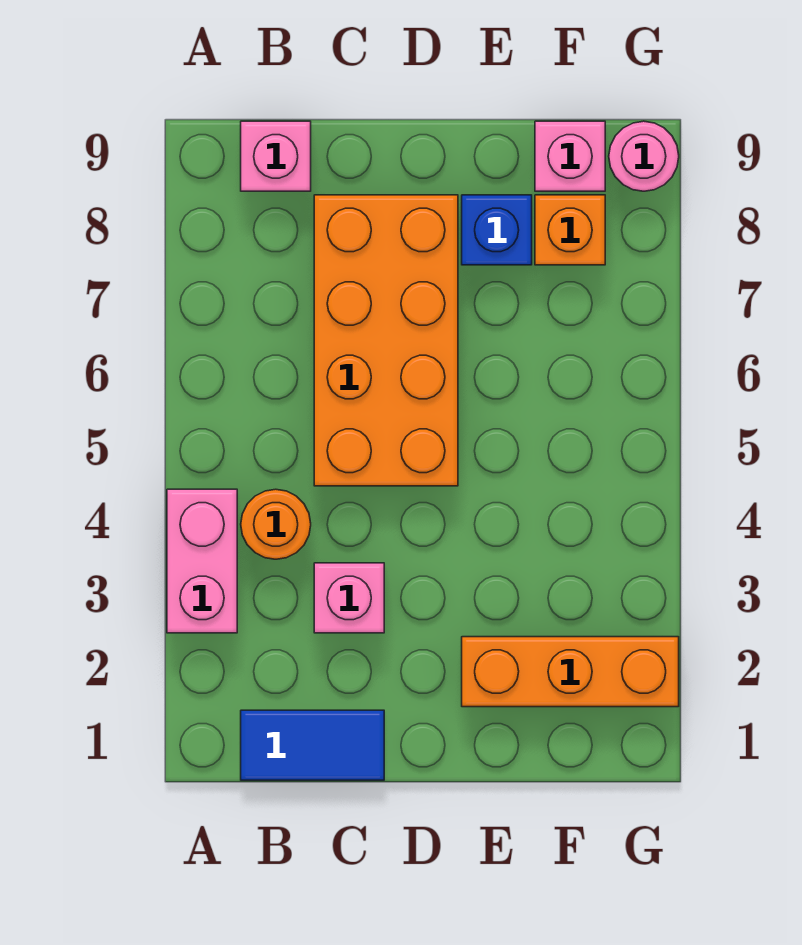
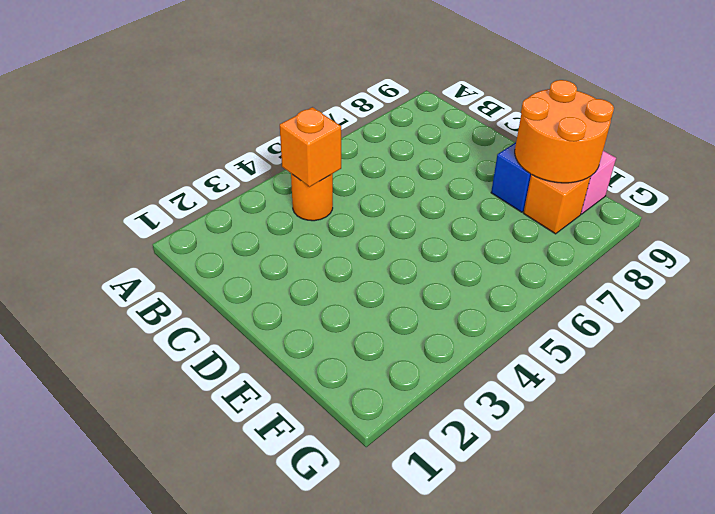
orange brick B4 level 2 -> none
orange round brick E8:F9 level 2 -> none
none -> pink brick A3:A4 level 1
none -> blue tile B1:C1 level 1

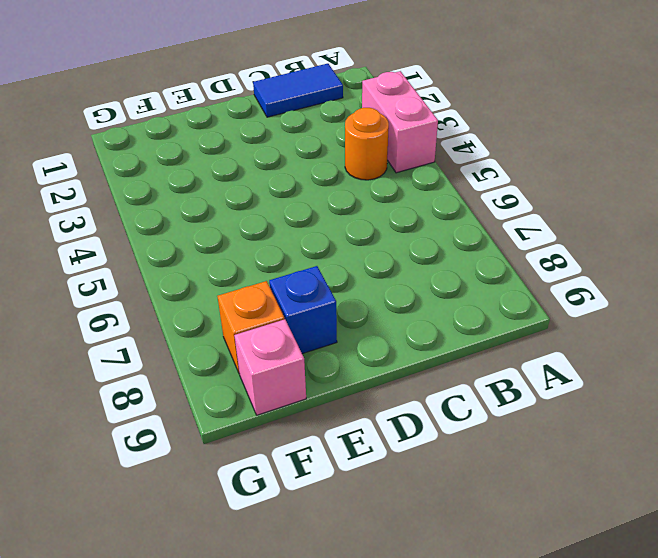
none -> pink brick B9 level 1
none -> pink brick C3 level 1

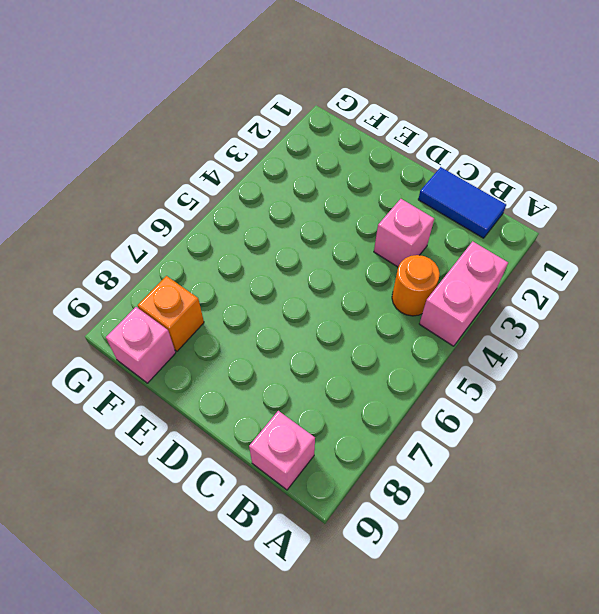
none -> orange brick C5:D8 level 1
none -> orange brick E2:G2 level 1

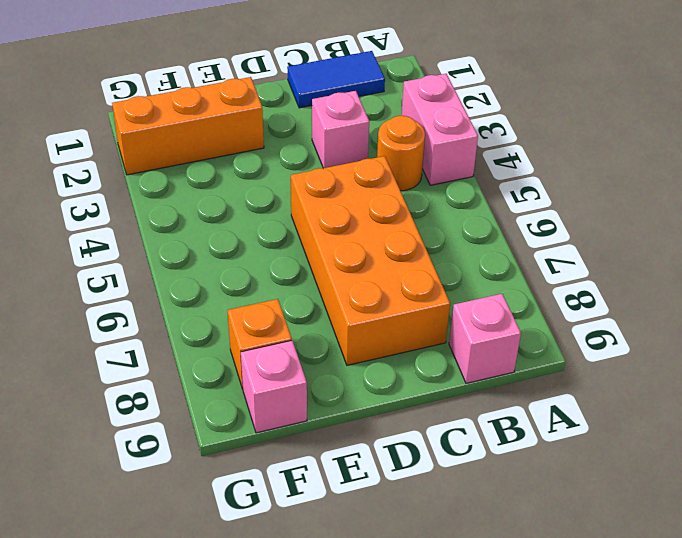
none -> blue brick E8 level 1
none -> pink round brick G9 level 1

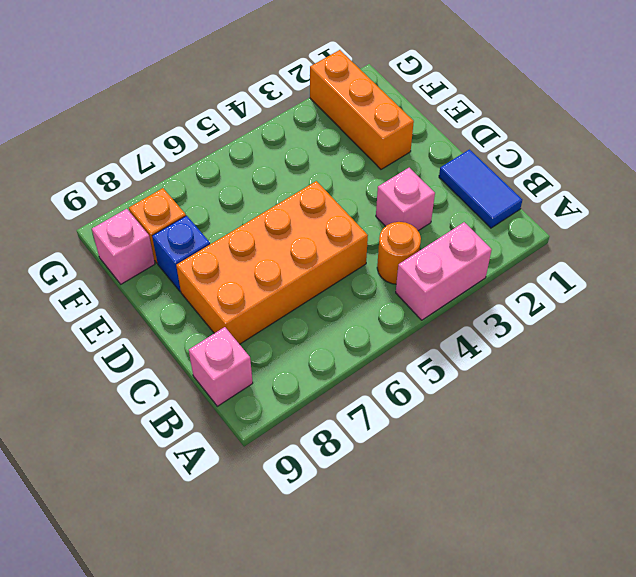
none -> pink round brick G9 level 1

